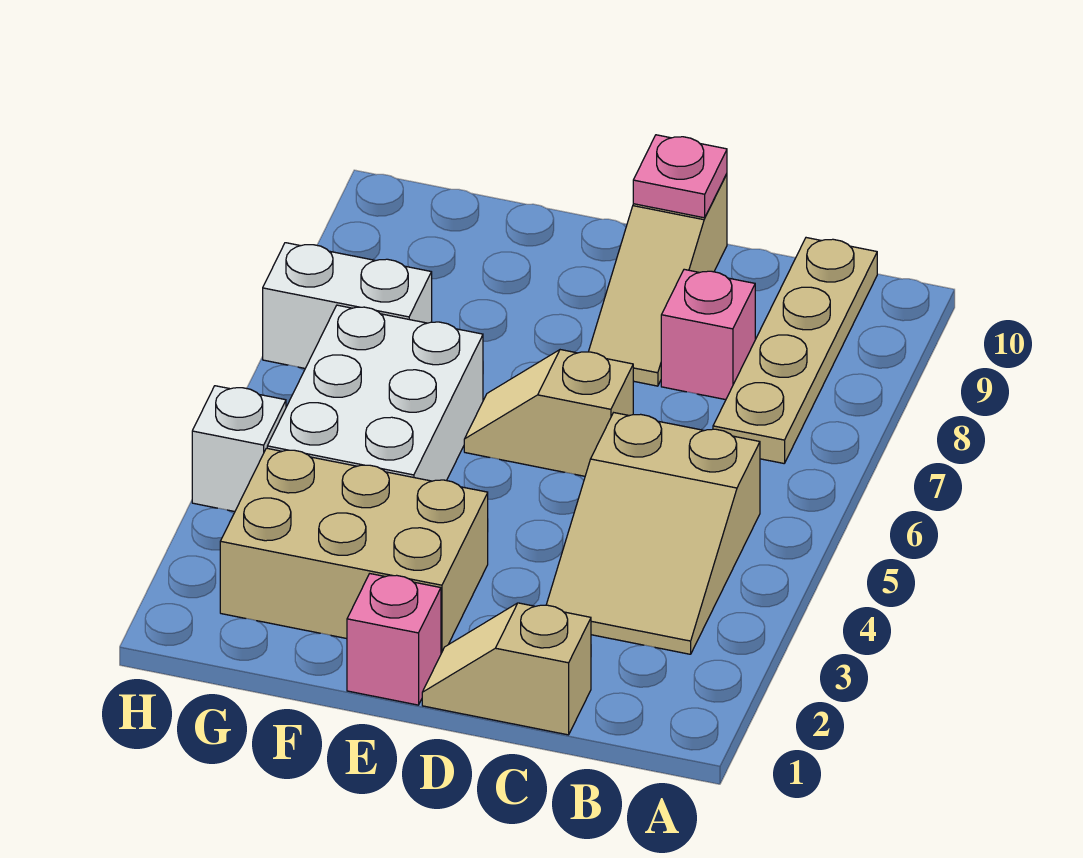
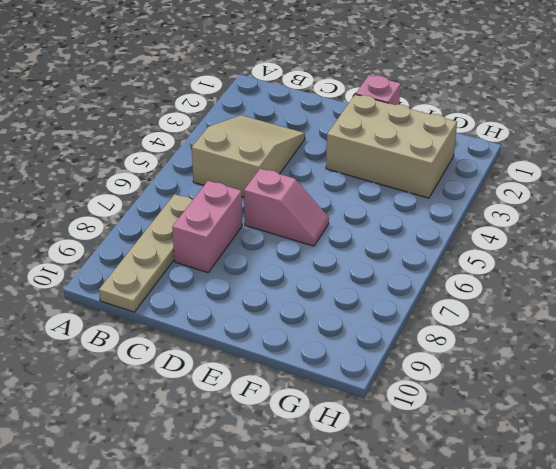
pink brick C7:C8 level 1 -> pink brick C8 level 1
pink slope D6:E6 level 1 top D -> tan slope D6:E6 level 1 top D
none -> tan slope C1:D1 level 1 top C
none -> tan slope D8:D10 level 1 top 10
none -> white brick F4:G6 level 1

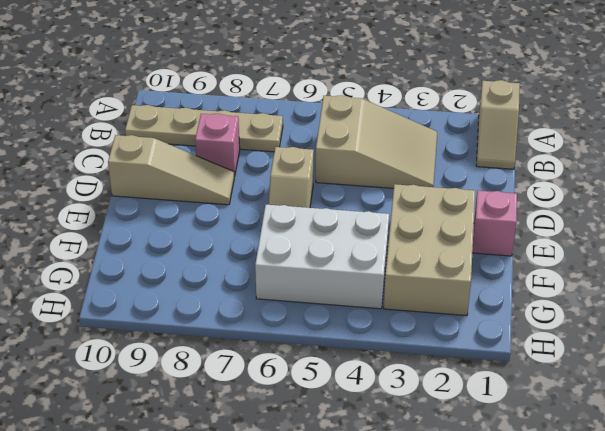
tan slope A1:B1 level 1 top A -> tan slope C1:D1 level 1 top C
none -> white brick G7:H7 level 1
none -> white brick H4 level 1
none -> pink plate D10 level 2

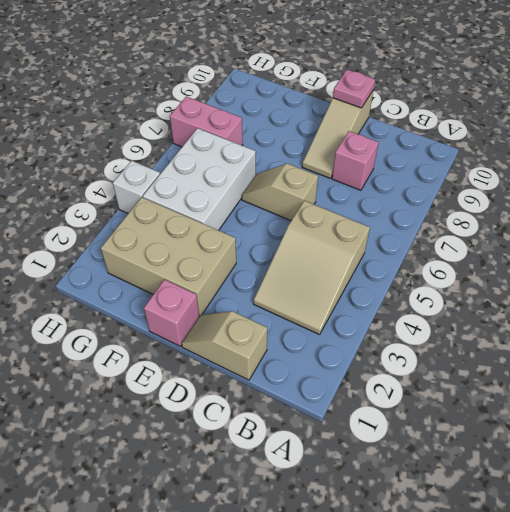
pink brick G7:H7 level 1 -> white brick G7:H7 level 1
none -> tan plate B7:B10 level 1

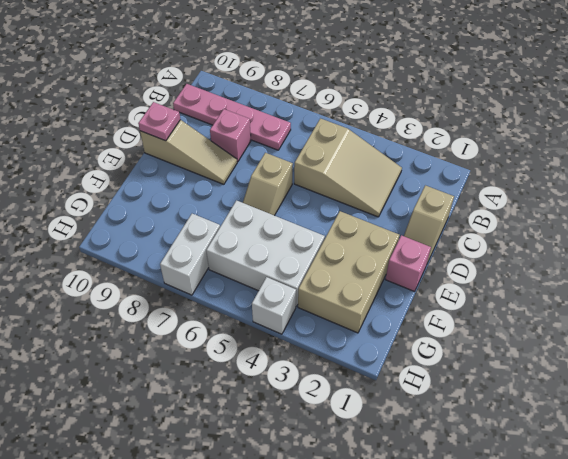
pink plate B7:B10 level 1 -> tan plate B7:B10 level 1

